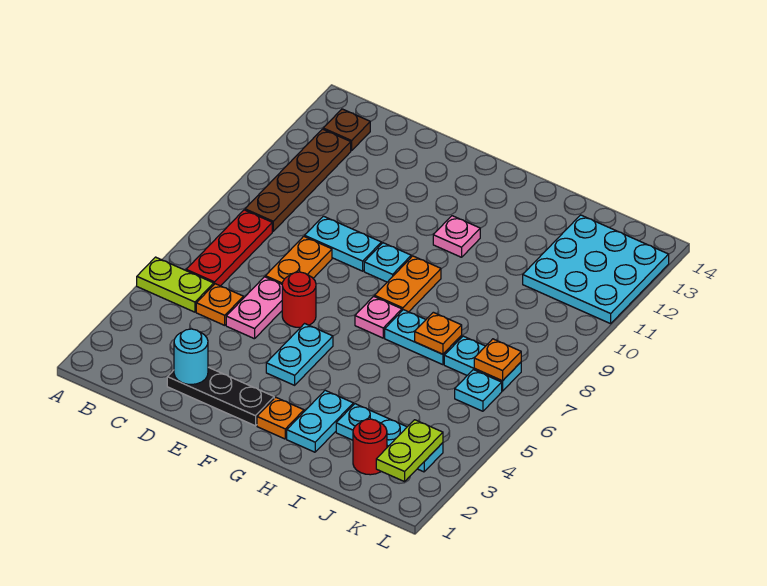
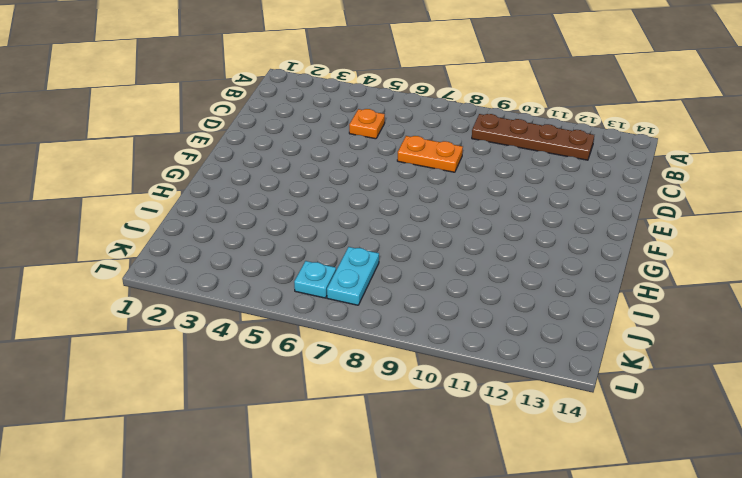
none -> lime plate A5:B5 level 1
none -> red plate B6:B8 level 1
none -> brown plate B13 level 1

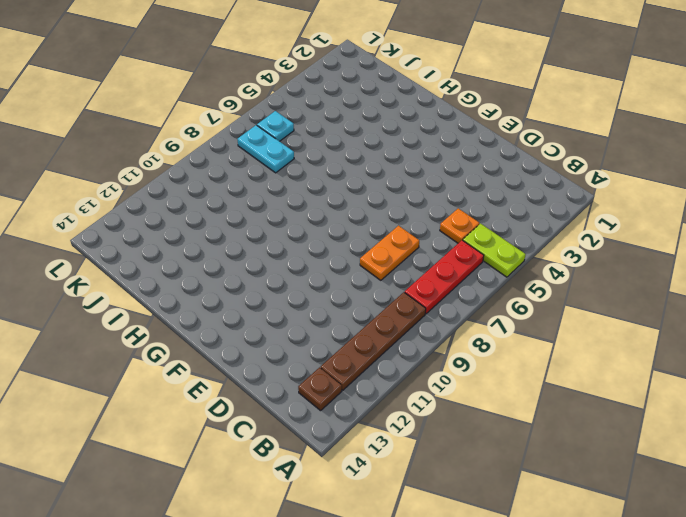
none -> black plate D2:F2 level 1
none -> pink plate D5:D6 level 1
none -> cyan plate D9:E9 level 1

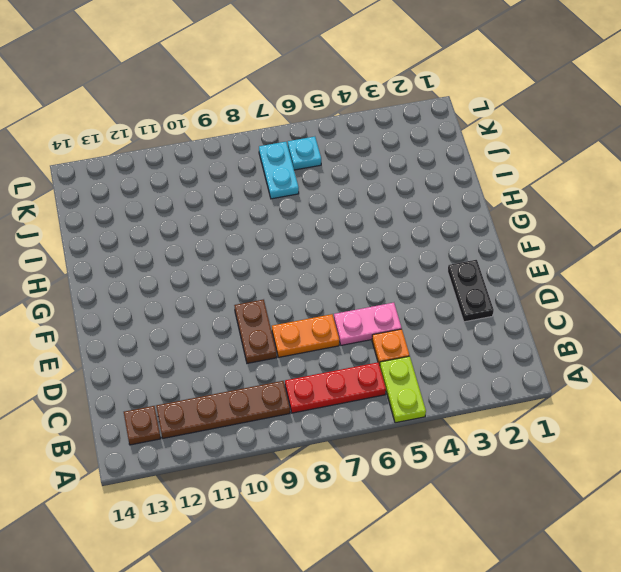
black plate D2:E2 level 1 -> black plate D2:F2 level 1
brown plate D9:E9 level 1 -> cyan plate D9:E9 level 1
none -> red round brick E6 level 1
none -> cyan plate F4:F5 level 1
none -> cyan plate F9 level 1

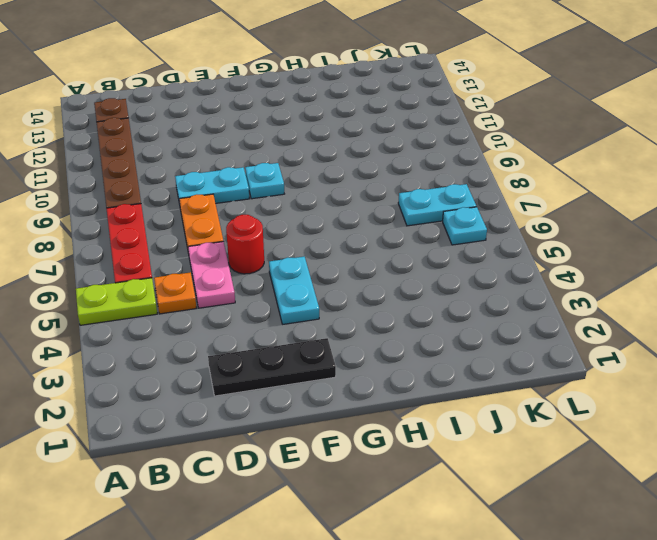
none -> orange plate G2 level 1
none -> pink plate G7 level 1
none -> orange plate G8:G9 level 1

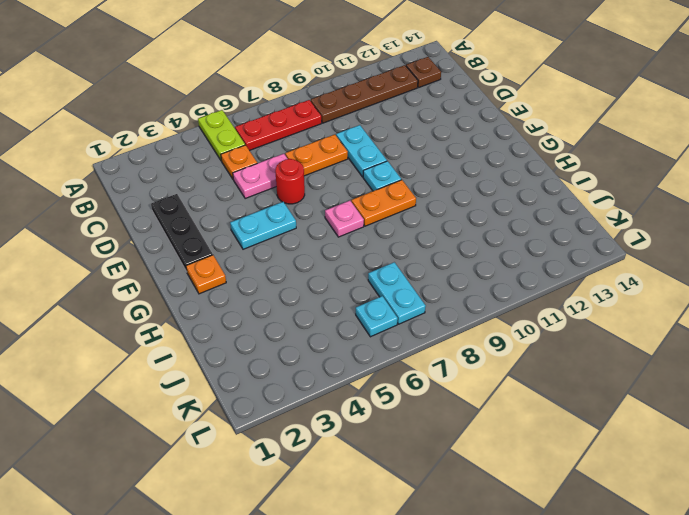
none -> pink plate G11 level 1
none -> cyan plate H2:H3 level 1
none -> cyan plate H7:I7 level 1

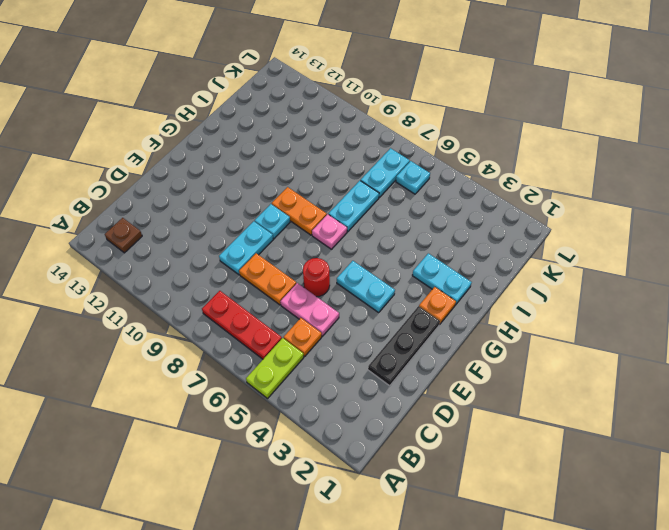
none -> brown plate B9:B12 level 1
none -> pink plate G11 level 1
none -> cyan plate I3:K3 level 1

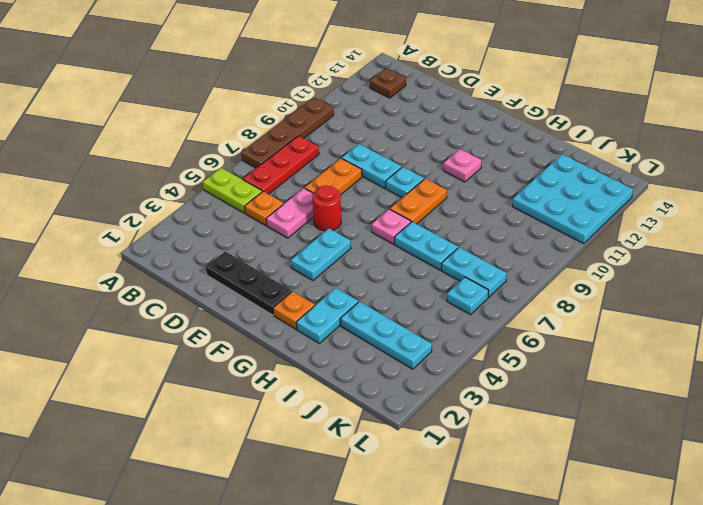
brown plate A7:A10 level 1 -> brown plate B9:B12 level 1
none -> red round brick J2 level 1
none -> cyan round brick D2 level 2
none -> orange plate I7 level 2

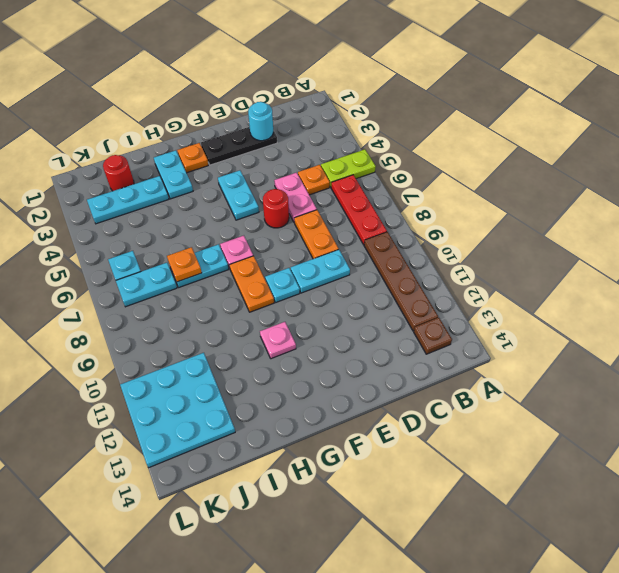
none -> lime plate K2:K3 level 2
none -> orange plate K7 level 2

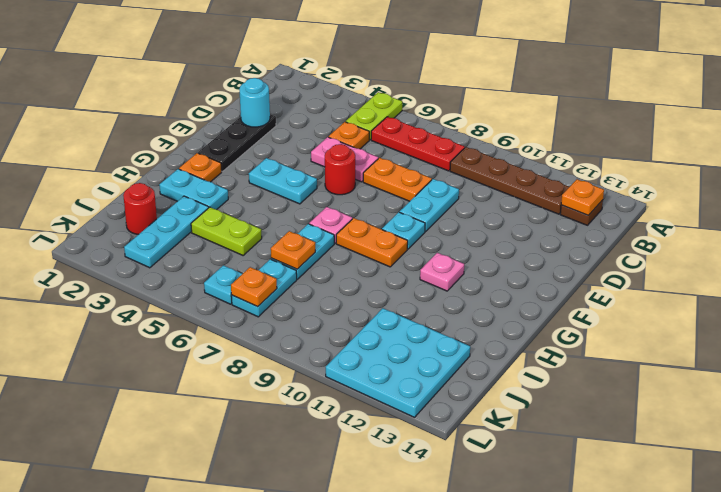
orange plate B13 level 2 -> none
lime plate I4:I5 level 1 -> lime plate K2:K3 level 2

